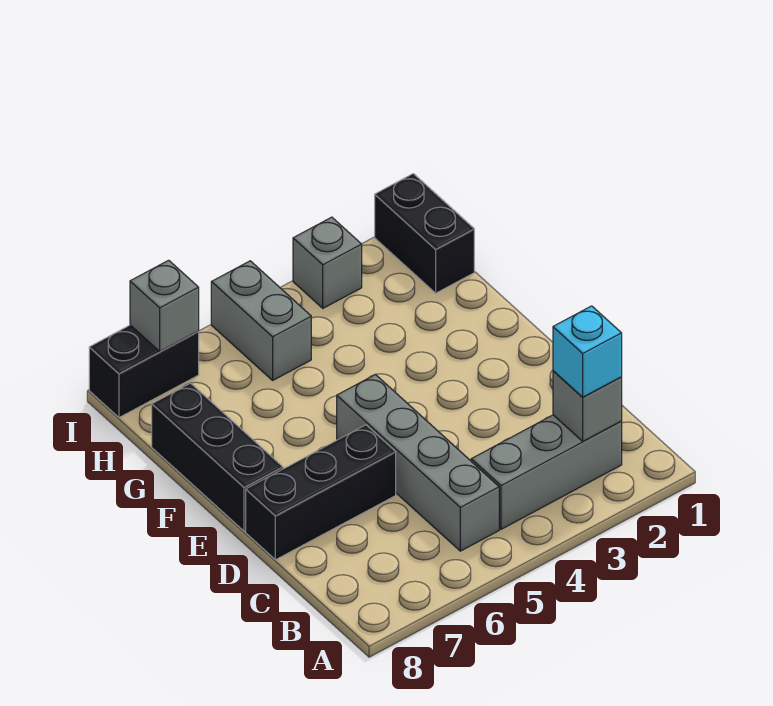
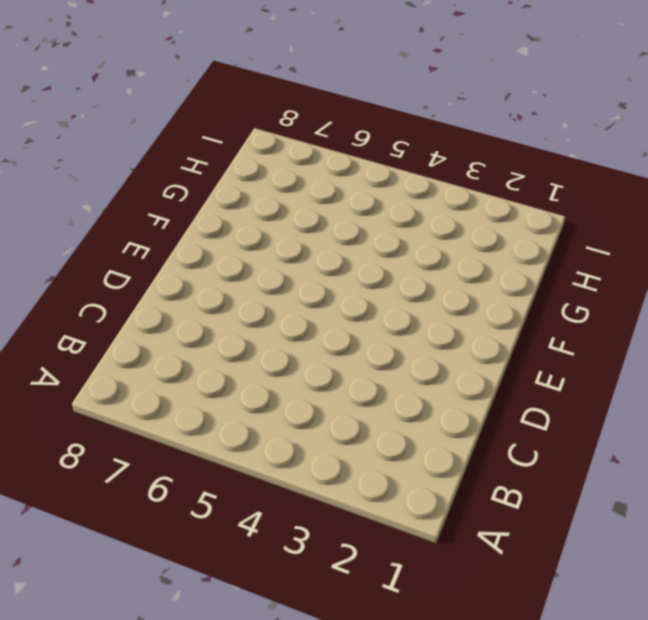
none -> grey brick B2:B4 level 1
none -> grey brick B5:E5 level 1

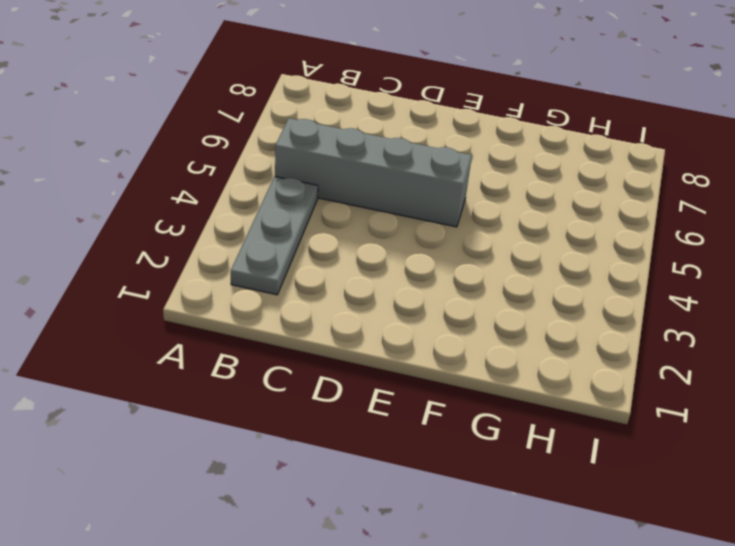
grey plate B2:B4 level 1 -> grey brick B2:B4 level 1
none -> black brick D6:D8 level 1
none -> black brick E8:G8 level 1

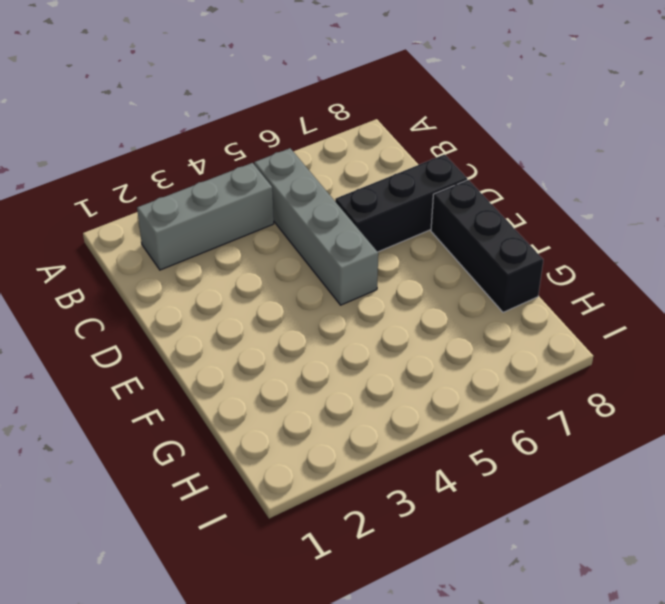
none -> black brick H1:I1 level 1
none -> grey brick H5:I5 level 1

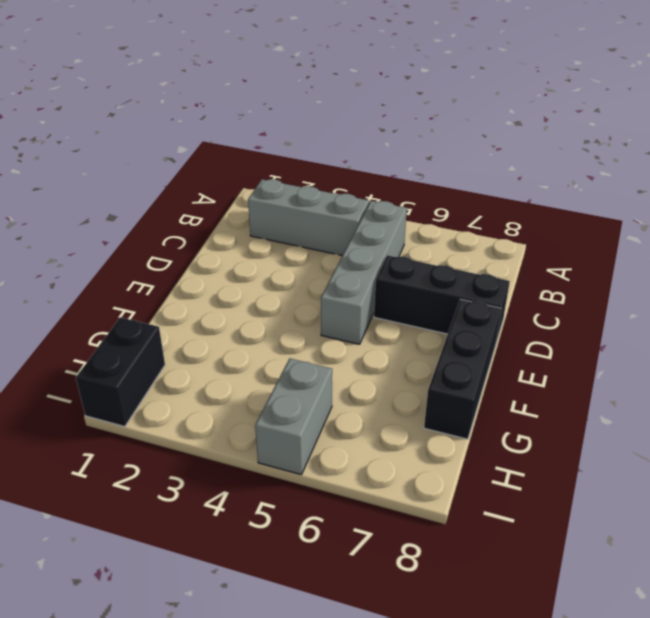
none -> grey brick I3 level 1
none -> black brick I7:I8 level 1

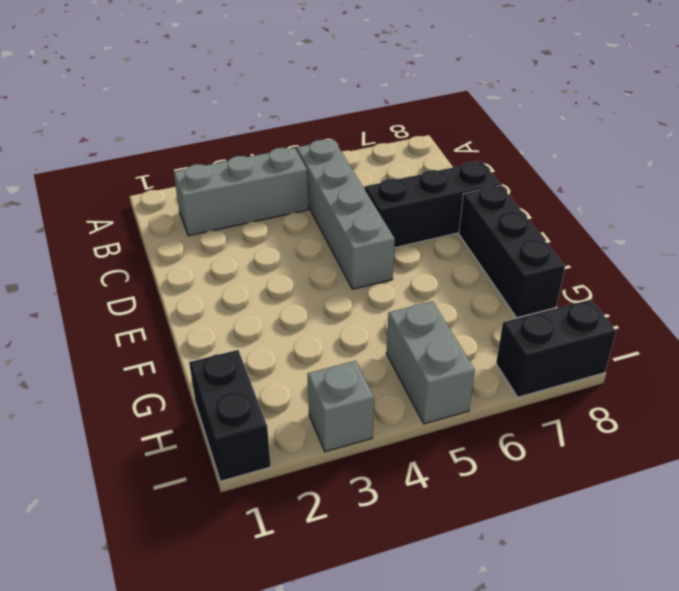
none -> grey brick B2 level 2
none -> grey brick I7 level 2

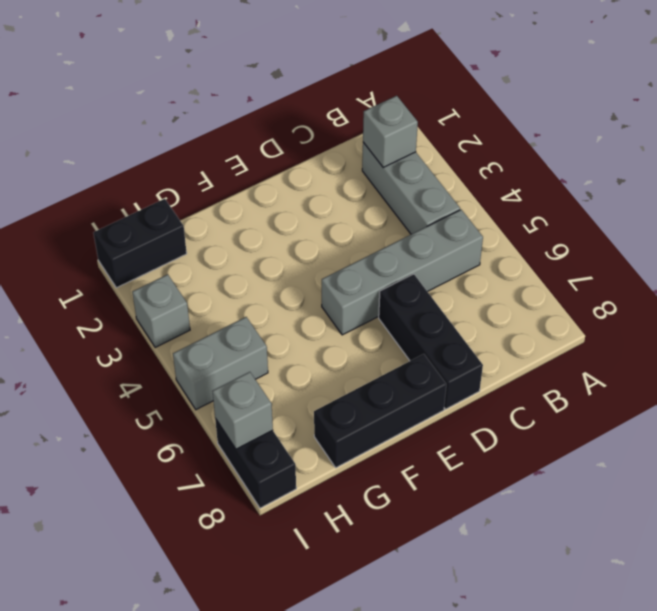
none -> cyan brick B2 level 3

